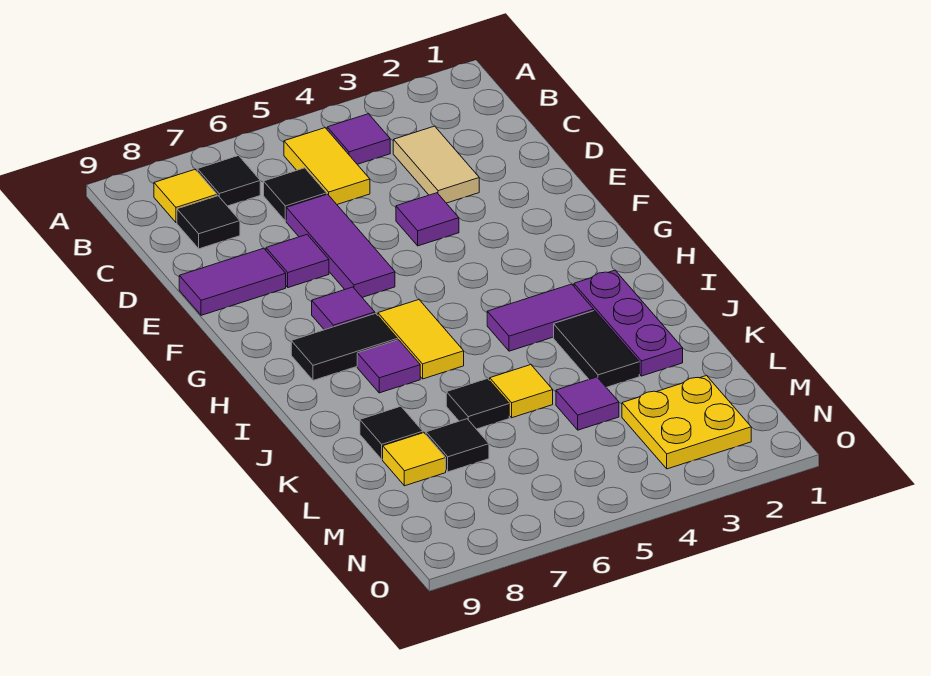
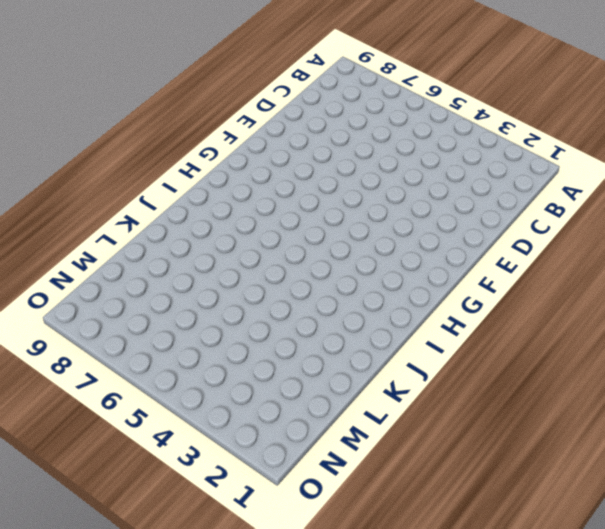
none -> purple tile B4 level 1
none -> yellow tile B5:C5 level 1
none -> black tile B7 level 1

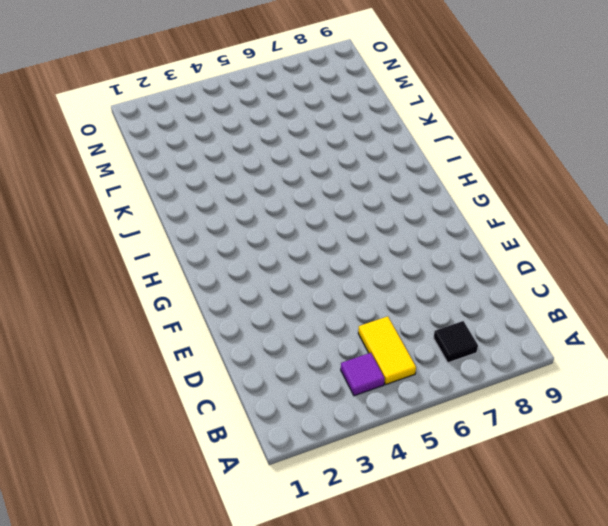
none -> yellow tile B8 level 1
none -> tan tile C3:D3 level 1
none -> black tile C6 level 1

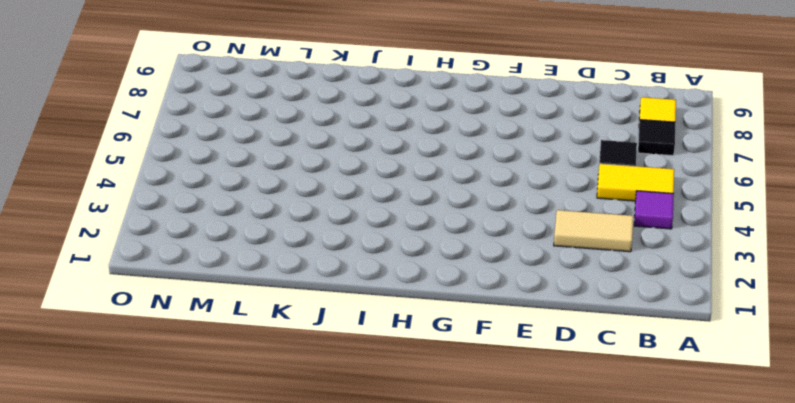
none -> black tile C8 level 1
none -> purple tile D6:F6 level 1
none -> purple tile E4 level 1

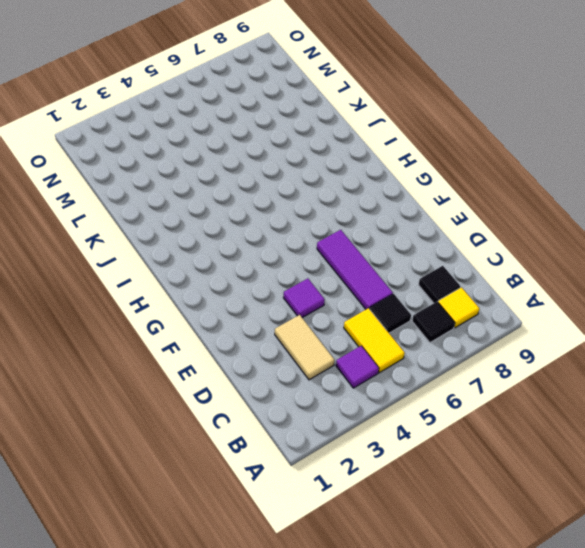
none -> purple tile E7 level 1
none -> purple tile E8:E9 level 1
none -> purple tile G7 level 1

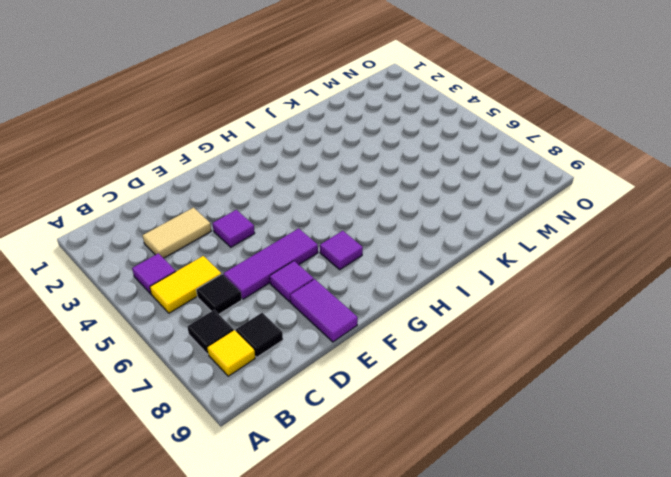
none -> yellow tile H6:I6 level 1
none -> black tile H7:H8 level 1
none -> purple plate I2:K2 level 1

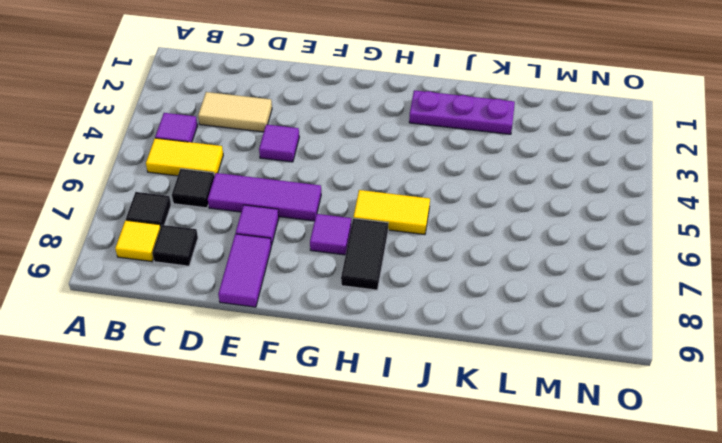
none -> purple tile I3:I4 level 1
none -> purple tile I7 level 1
none -> black tile J3:K3 level 1

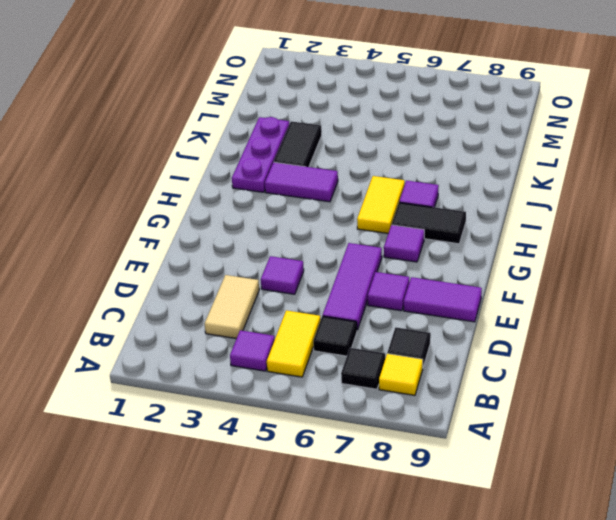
none -> yellow tile K5 level 1
none -> black tile K6 level 1
none -> black tile K8 level 1

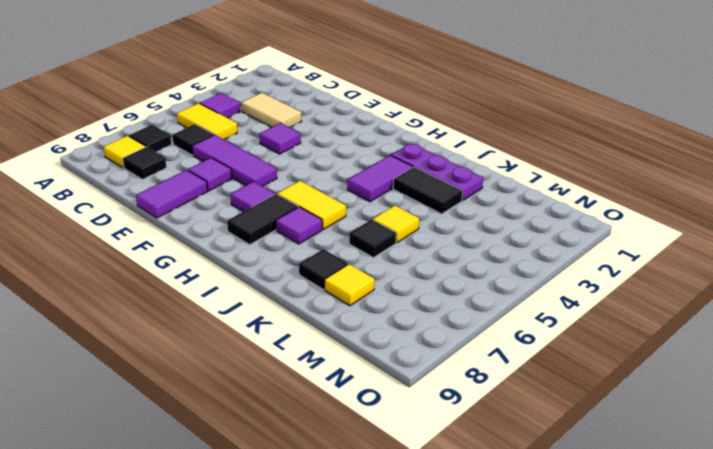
none -> purple tile L4 level 1
none -> black tile L7 level 1
none -> yellow plate M2:N3 level 1

